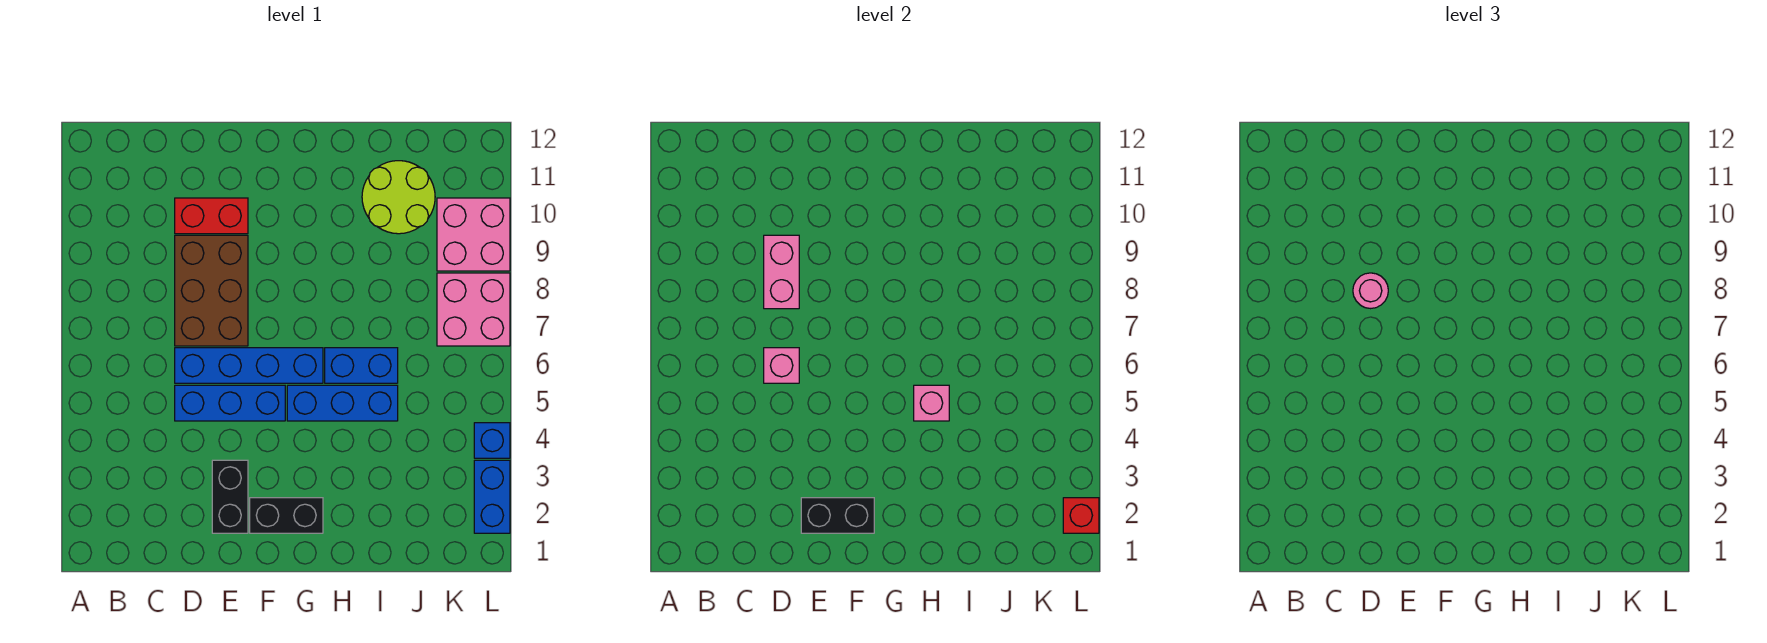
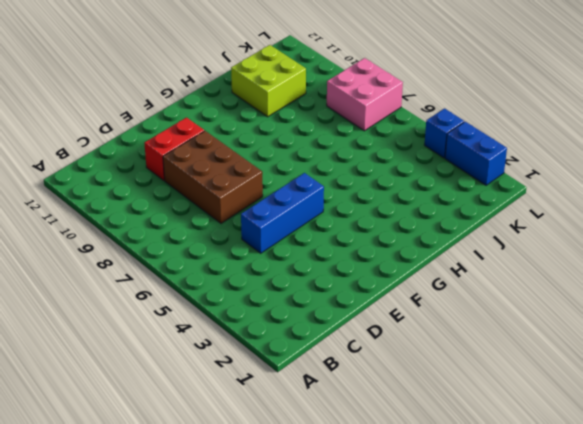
lime brick I10:J11 level 1 -> lime round brick I10:J11 level 1
none -> blue brick D6:G6 level 1
none -> black brick E2:E3 level 1
none -> black brick F2:G2 level 1

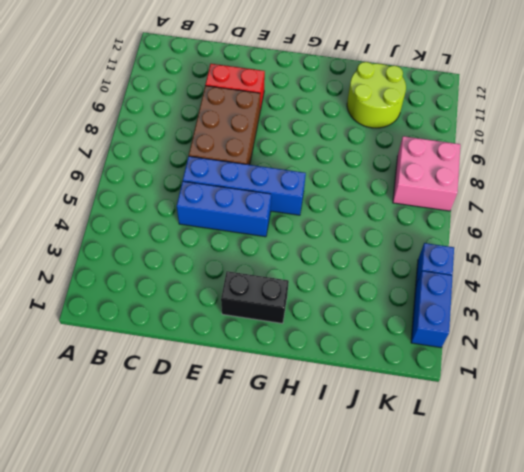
none -> black brick E2:E3 level 1
none -> blue brick G5:I5 level 1
none -> blue brick H6:I6 level 1

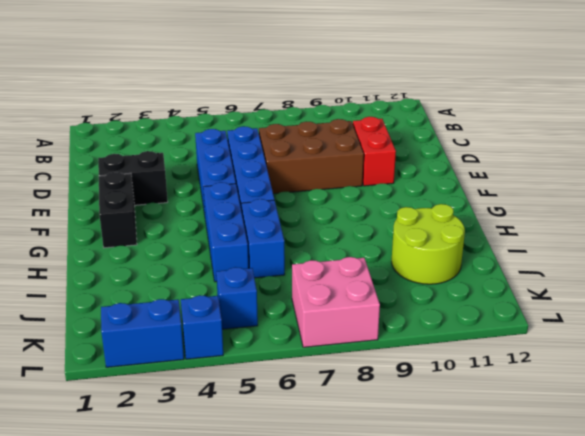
blue brick K5 level 1 -> none
none -> pink brick K9:L10 level 1
none -> pink brick D6 level 2
none -> pink brick D8:D9 level 2

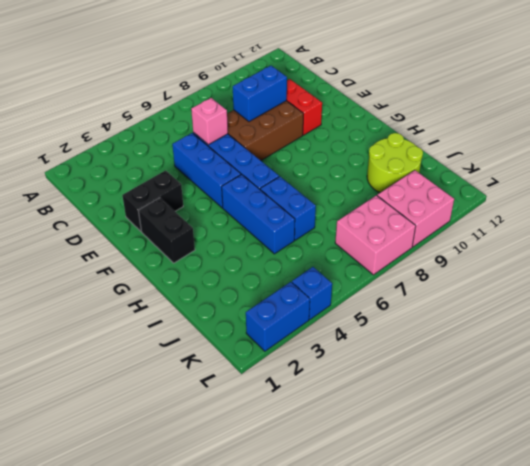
blue brick D8:D9 level 2 -> pink brick D8:D9 level 2
none -> black brick E2:F2 level 2
none -> pink brick H5 level 2
none -> red brick L2 level 2

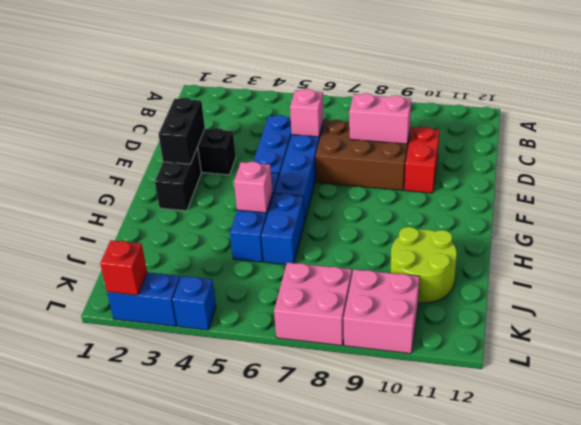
none -> pink round brick D8 level 3

